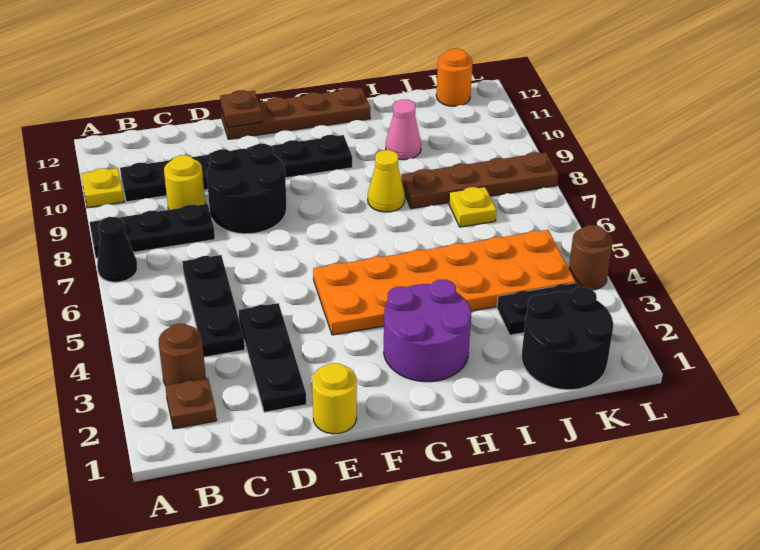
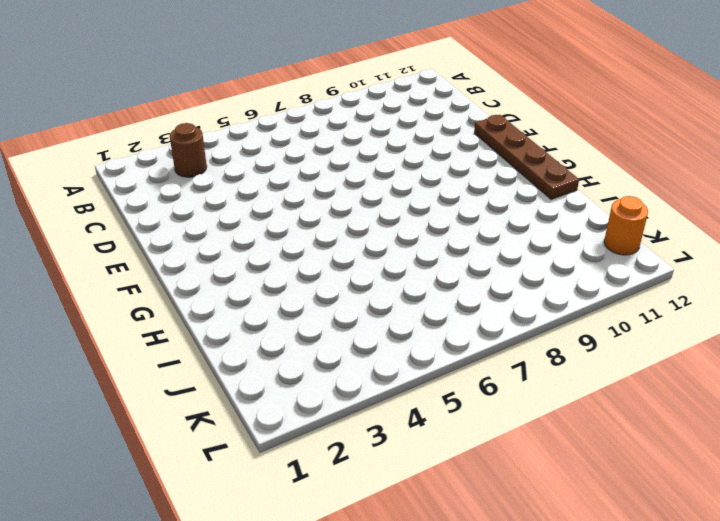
none -> black cone A7 level 1
none -> black plate A8:C8 level 1
none -> yellow plate A10 level 1

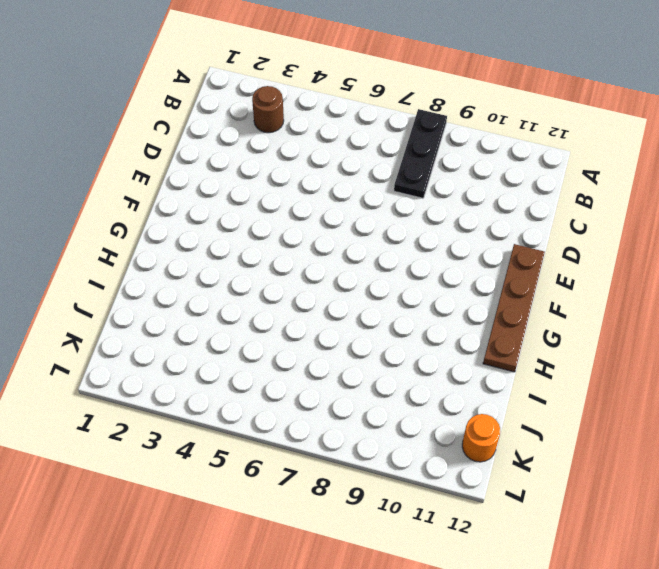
none -> black cone A7 level 1
none -> yellow plate A10 level 1
none -> brown plate B2 level 1

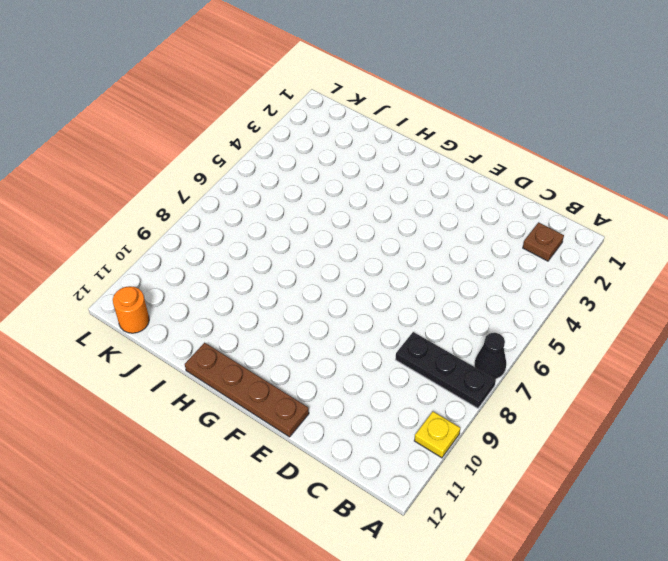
none -> brown round brick B3 level 1
none -> black plate B10:G10 level 1
none -> black plate C4:C6 level 1

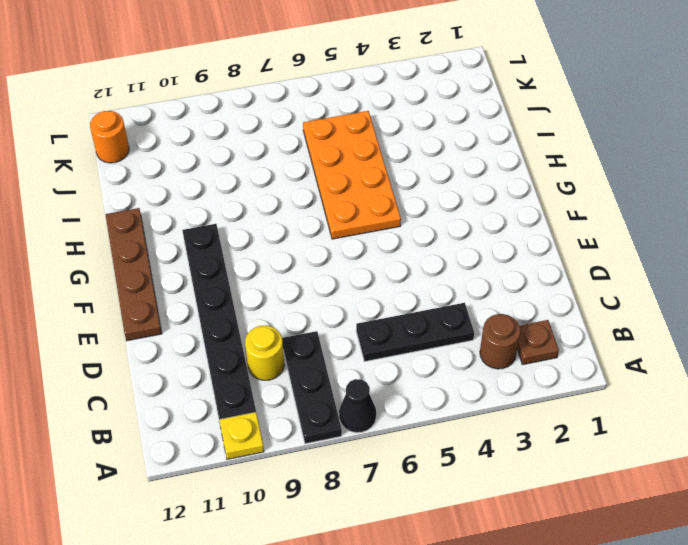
orange plate G5:J6 level 1 -> orange plate F4:K5 level 1
none -> black plate D2:D4 level 1
none -> black round brick D8:E9 level 1
none -> yellow round brick E1 level 1

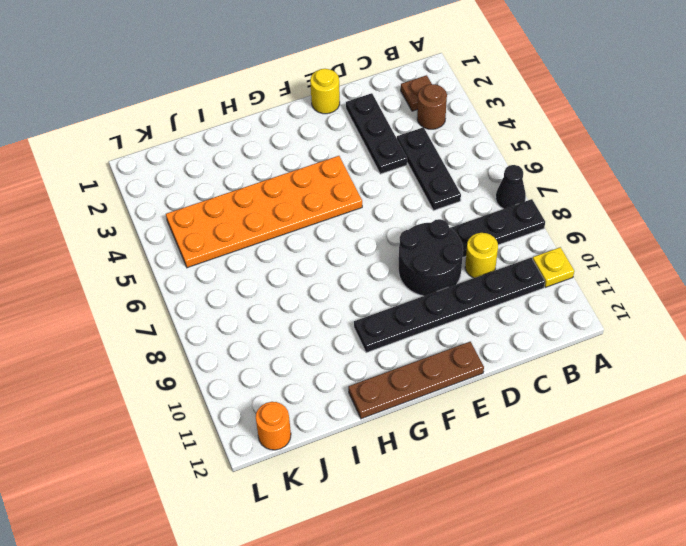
none -> purple round brick G2:H3 level 1
none -> yellow cone H8 level 1
none -> brown plate I8:L8 level 1

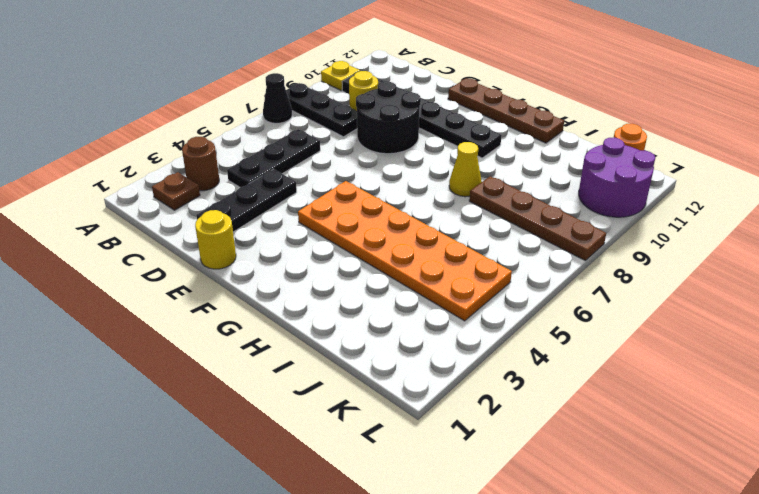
purple round brick K10:L11 level 1 -> purple round brick G2:H3 level 1
none -> pink cone I10 level 1
none -> black round brick J1:K2 level 1
none -> black plate J3:K3 level 1

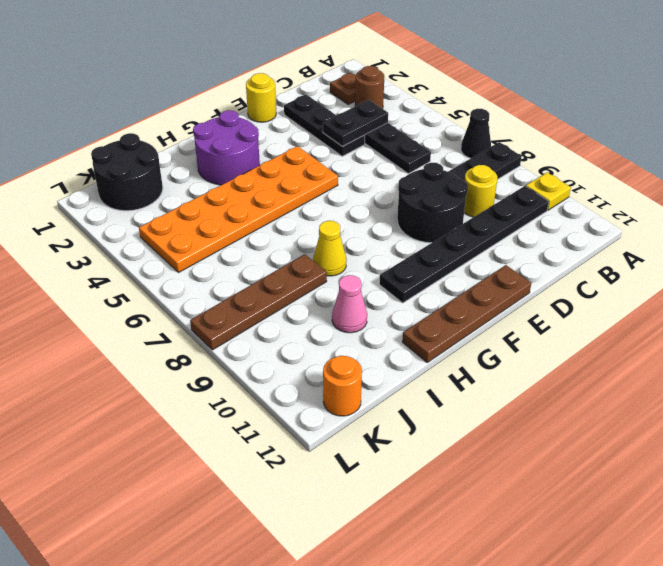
black plate C4:D4 level 2 -> black plate J3:K3 level 1
none -> yellow plate J7 level 1
none -> brown round brick L4 level 1
none -> brown plate E12 level 2

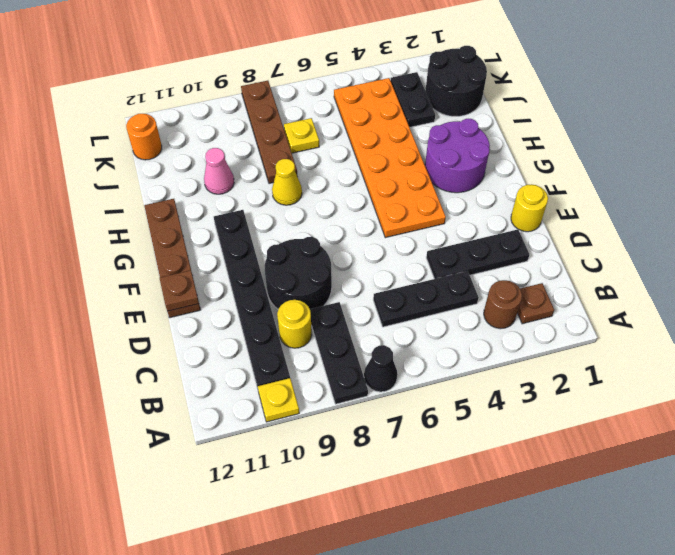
none -> brown round brick L4 level 1

